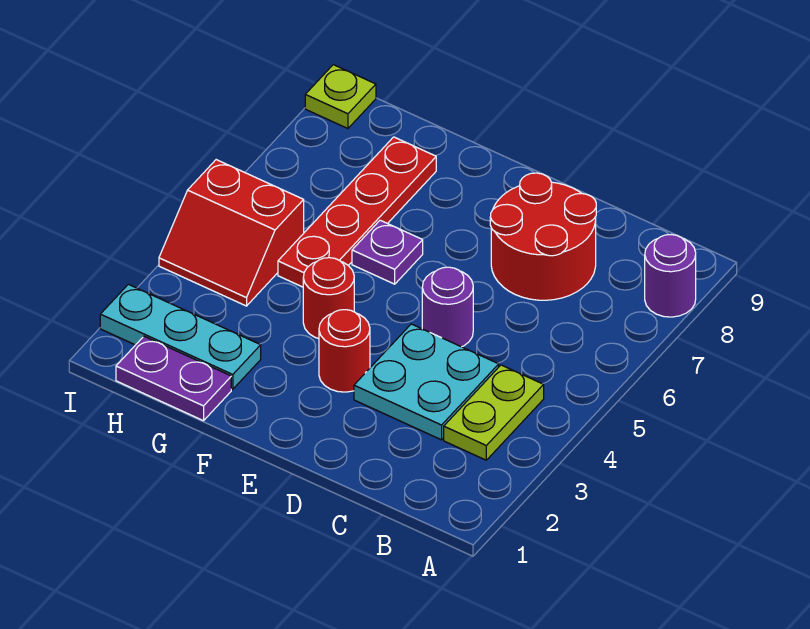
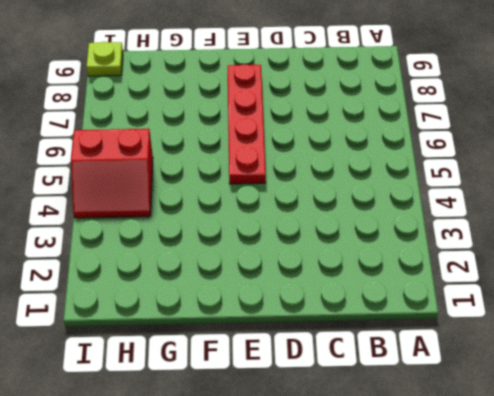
red plate E5:E8 level 1 -> red plate G5:G8 level 1
none -> purple round brick A8 level 1
none -> lime plate B3:B4 level 1
none -> cyan plate C3:D4 level 1

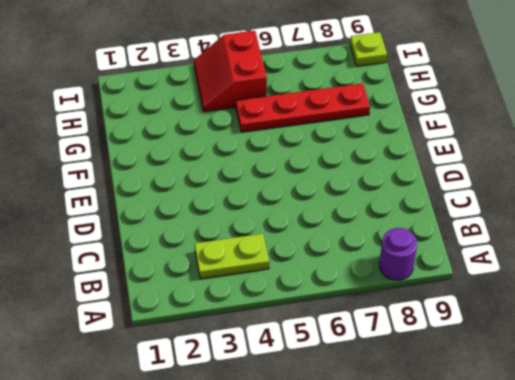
none -> cyan plate C3:D4 level 1
none -> red round brick C7:D8 level 1
none -> purple round brick D5 level 1

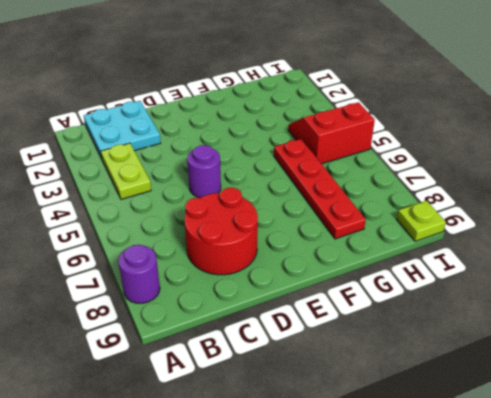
cyan plate B1:C2 level 1 -> cyan plate C3:D4 level 1
none -> red round brick E3 level 1
none -> red round brick F4 level 1
none -> purple plate F6 level 1

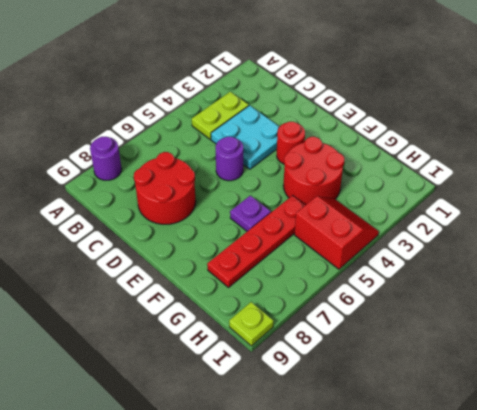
red round brick F3:G4 level 1 -> red round brick F4 level 1
none -> purple plate G1:H1 level 1
none -> cyan plate G2:I2 level 1

